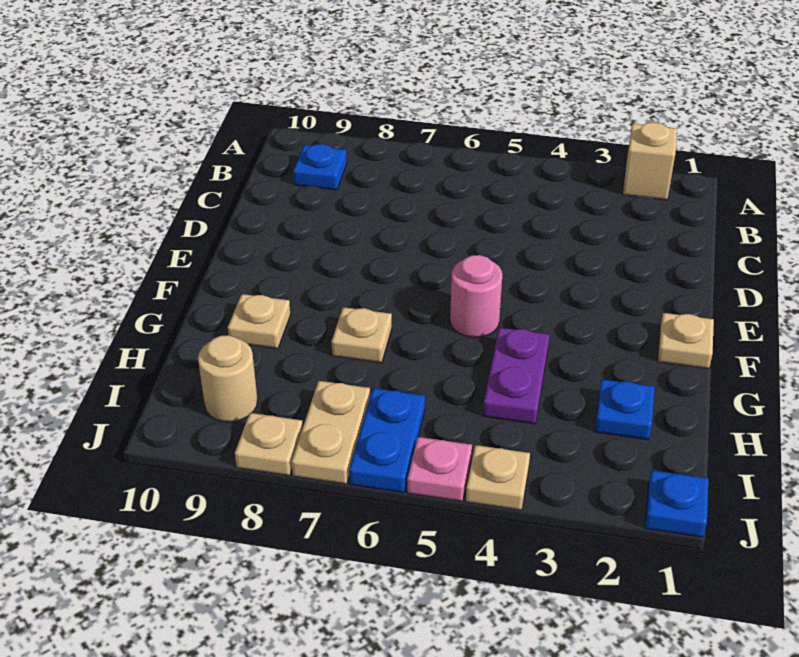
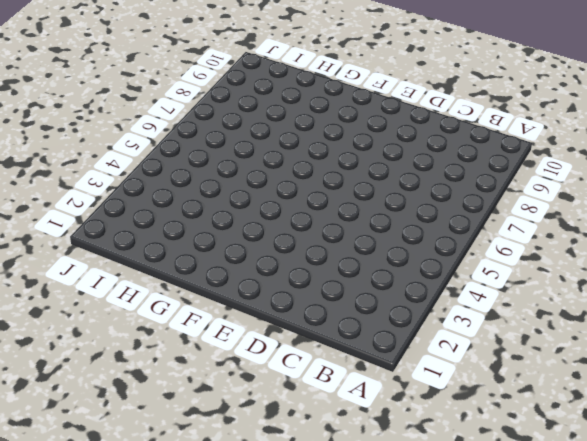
none -> tan brick A2 level 1
none -> blue plate B9 level 1
none -> tan plate F1 level 1

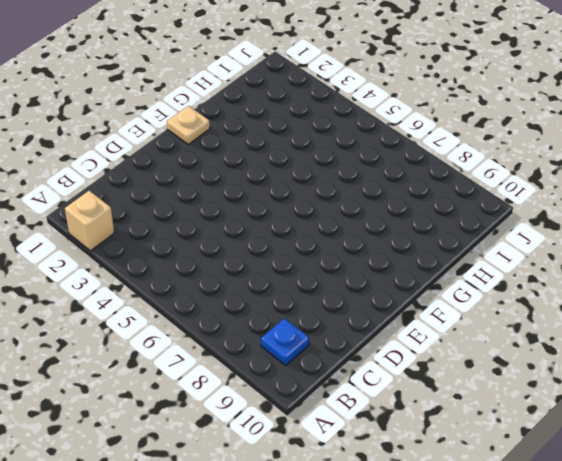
none -> pink round brick F5 level 1
none -> purple plate G4:H4 level 1
none -> tan plate G7 level 1

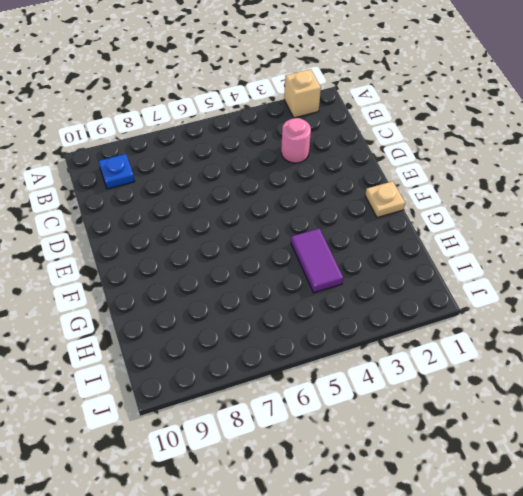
pink round brick C3 level 1 -> pink round brick F5 level 1
purple tile G4:H4 level 1 -> purple plate G4:H4 level 1
none -> tan plate G7 level 1
none -> tan plate G9 level 1
none -> blue plate H2 level 1

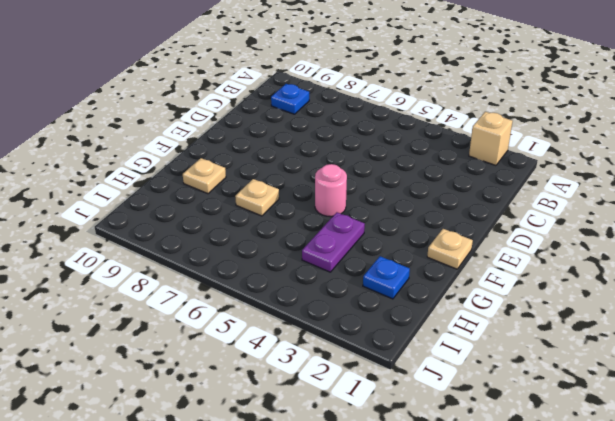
none -> blue plate I6:J6 level 1
none -> tan plate I7:J7 level 1
none -> tan round brick I9 level 1

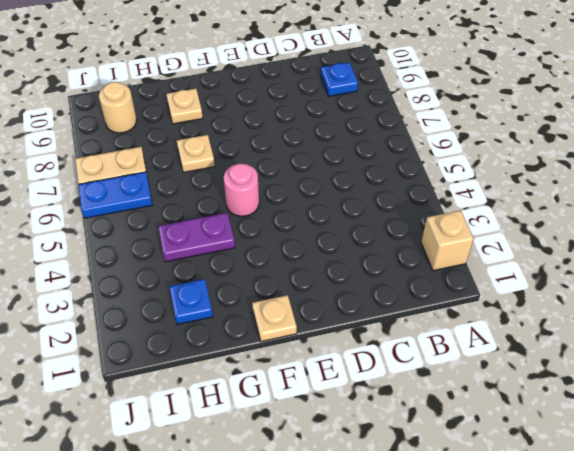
none -> blue plate J1 level 1
none -> tan plate J4 level 1
none -> pink plate J5 level 1

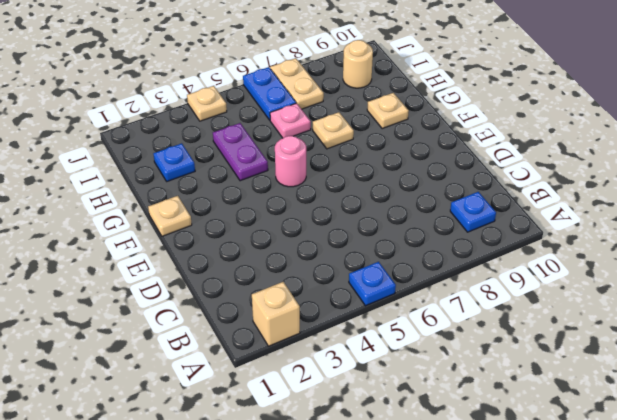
blue plate A5 level 1 -> blue plate J1 level 1
pink plate H6 level 1 -> pink plate J5 level 1
none -> tan plate J8 level 1

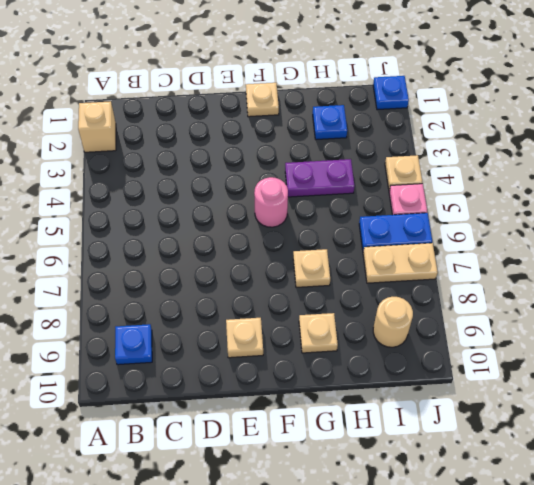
tan plate E9 level 1 -> tan plate J8 level 1

